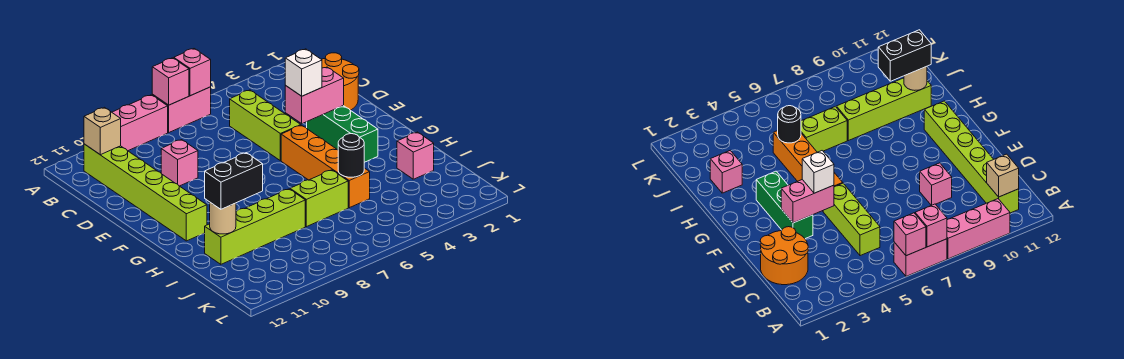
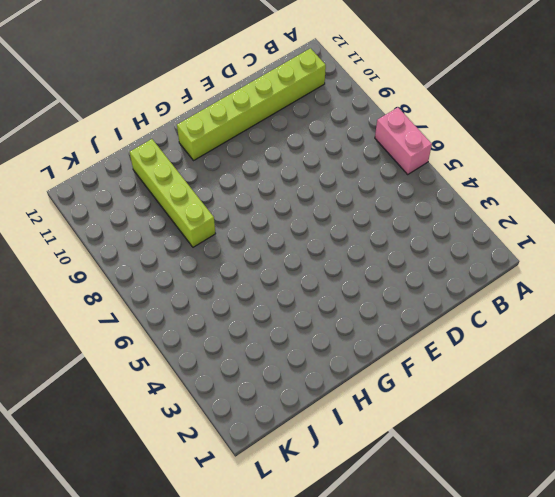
none -> pink brick A8:A10 level 1
none -> orange round brick C1:D2 level 1
none -> lime brick C5:E5 level 1

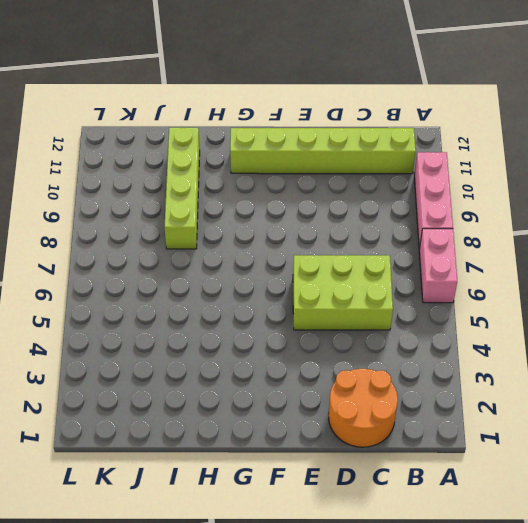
lime brick C5:E6 level 1 -> lime brick C5:E5 level 1
none -> pink brick D9 level 1
none -> green brick E3:G3 level 1
none -> orange brick F5:I5 level 1

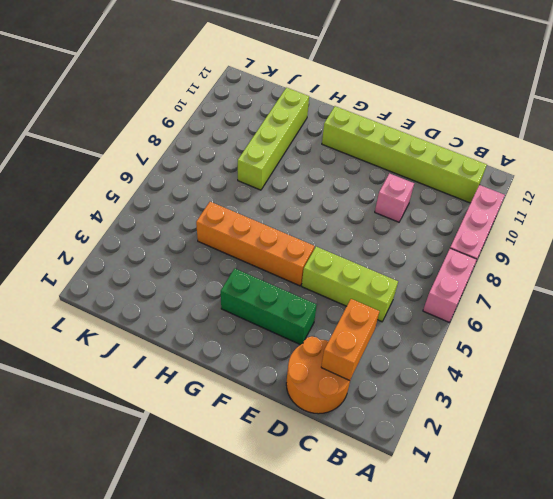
orange brick C2:C3 level 2 -> none
none -> pink brick I2 level 1
none -> lime brick I6:I7 level 1
none -> pink brick A6 level 2

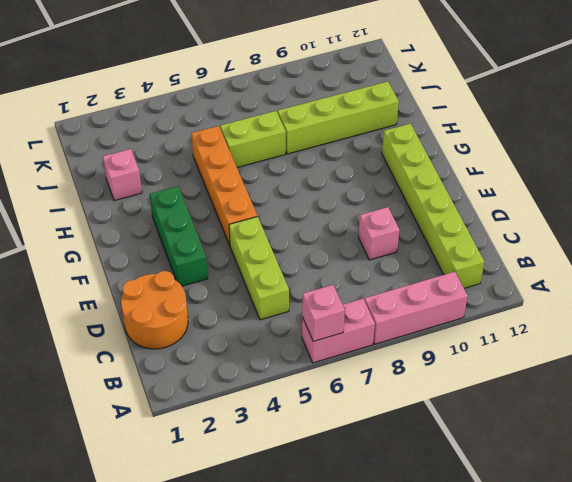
none -> pink brick A7 level 2
none -> tan brick B11 level 2
none -> pink brick E3:E4 level 2

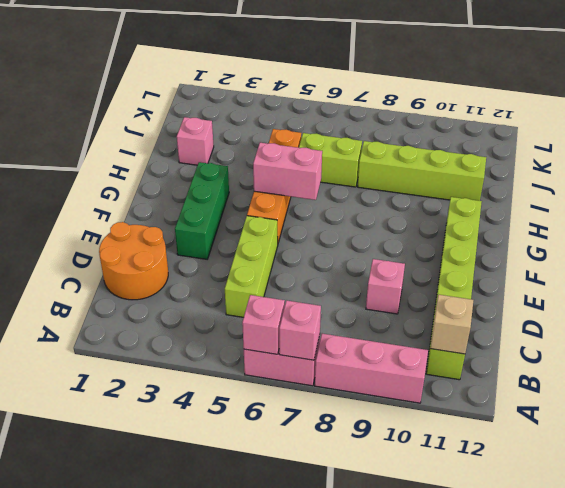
pink brick G5:G6 level 2 -> pink brick E3:E4 level 2
none -> black round brick I5 level 2
none -> tan round brick I11 level 2
none -> white brick E4 level 3

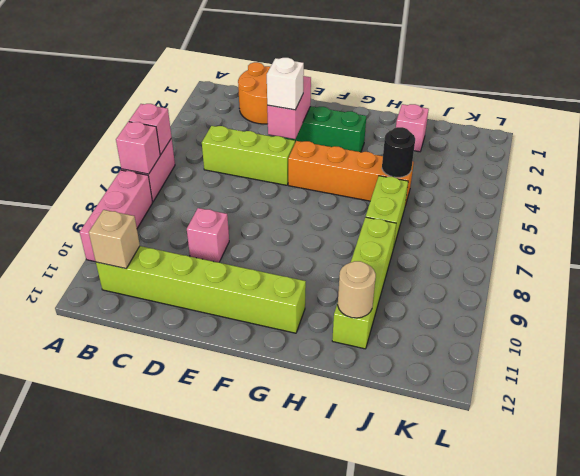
none -> black brick I10:I11 level 3

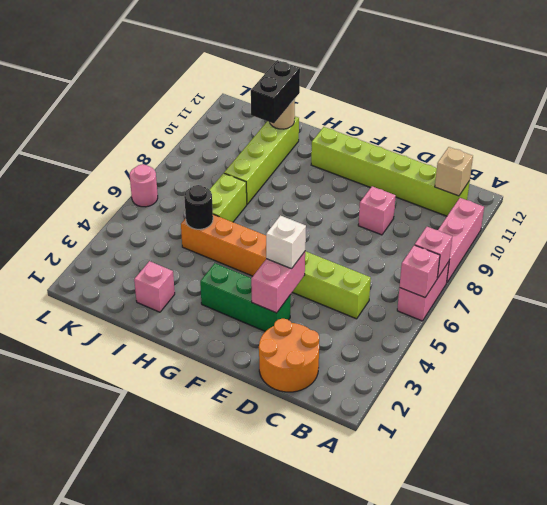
pink round brick L6 level 1 -> none

